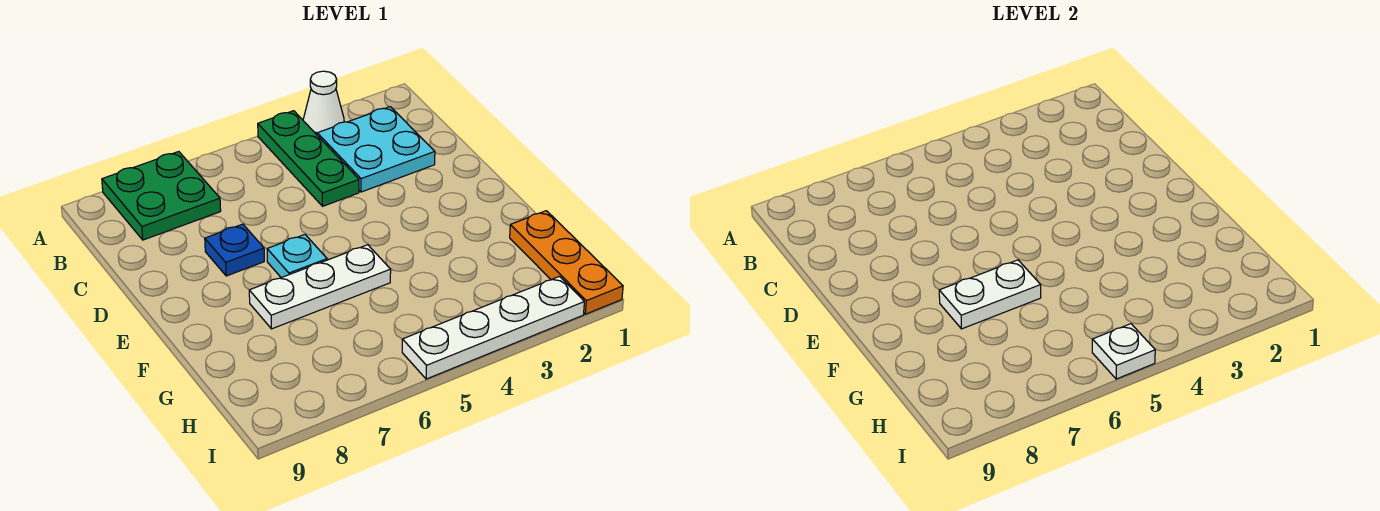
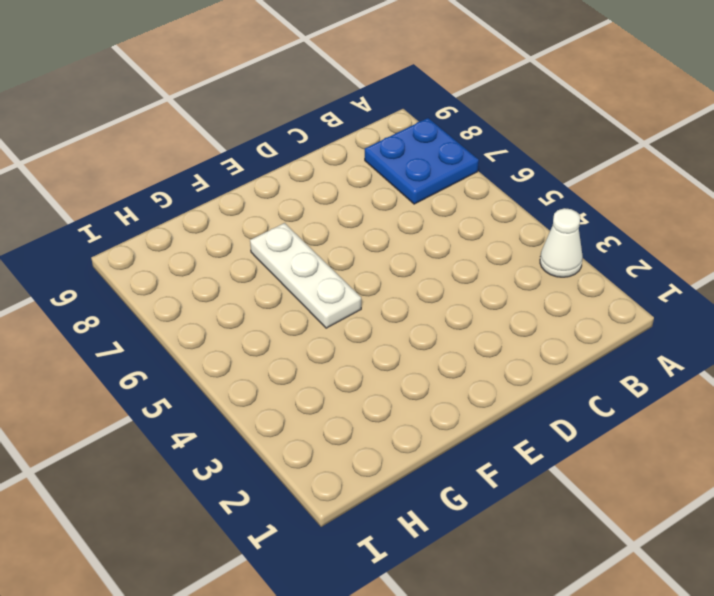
blue plate A7:B8 level 1 -> green plate A7:B8 level 1
none -> green plate A4:C4 level 1
none -> cyan plate B2:C3 level 1

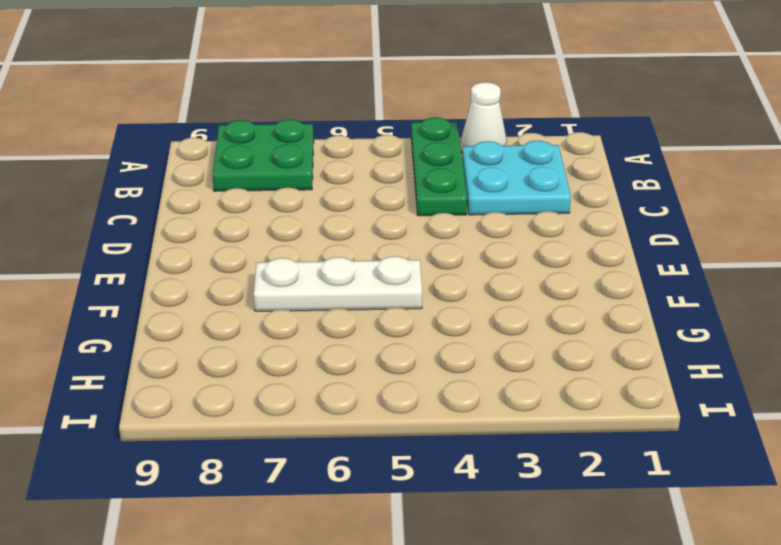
none -> blue plate D7 level 1
none -> cyan plate E6 level 1

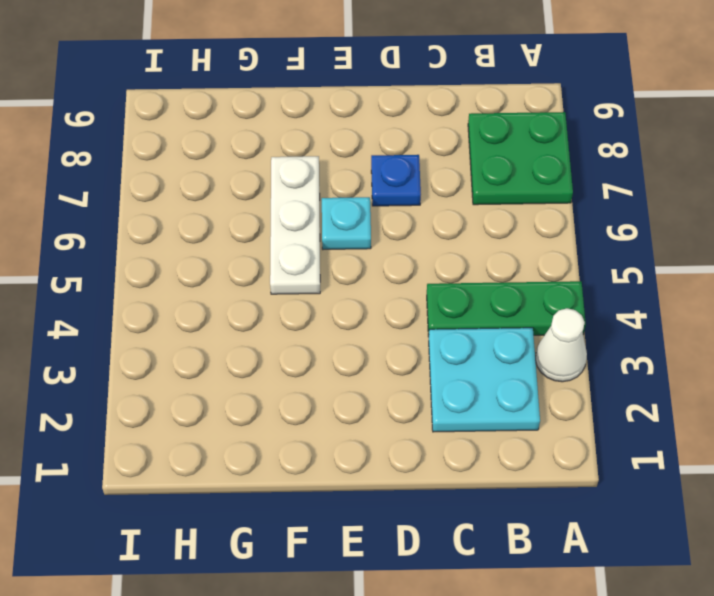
none -> orange plate G1:I1 level 1
none -> white plate I2:I5 level 1

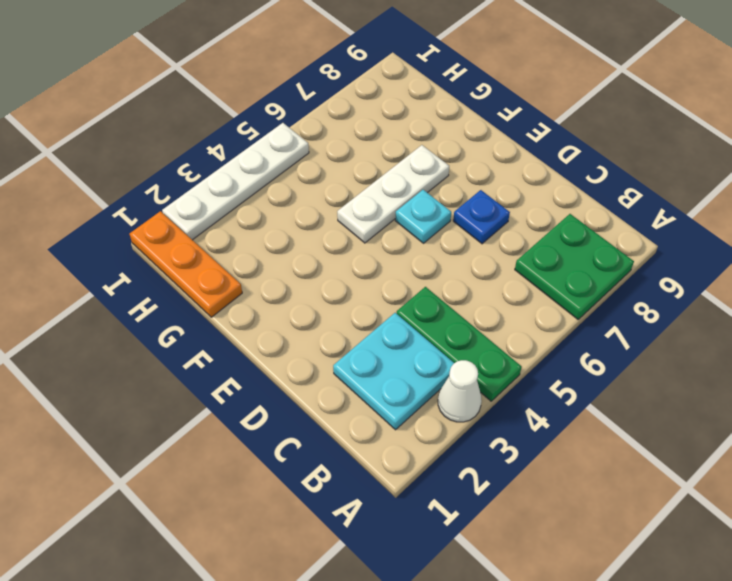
none -> white plate F6:F7 level 2
none -> white plate I5 level 2

